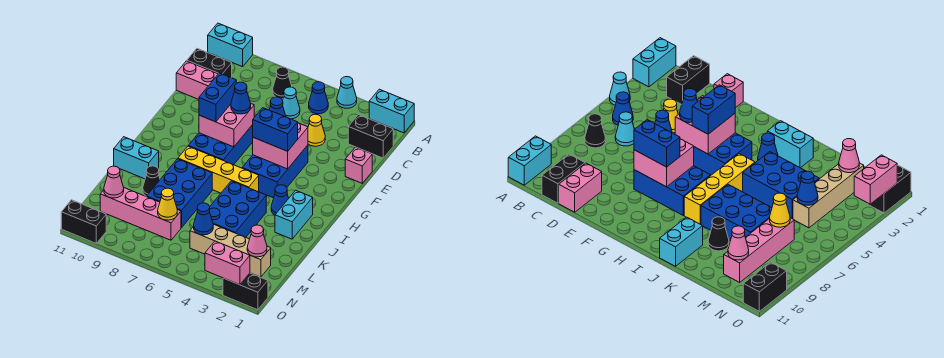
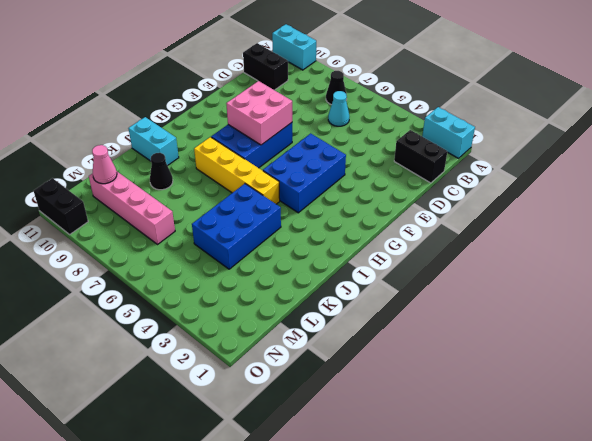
none -> cyan cone A4 level 1
none -> blue cone B5 level 1
none -> yellow cone D4 level 1
none -> pink brick D10:D11 level 1

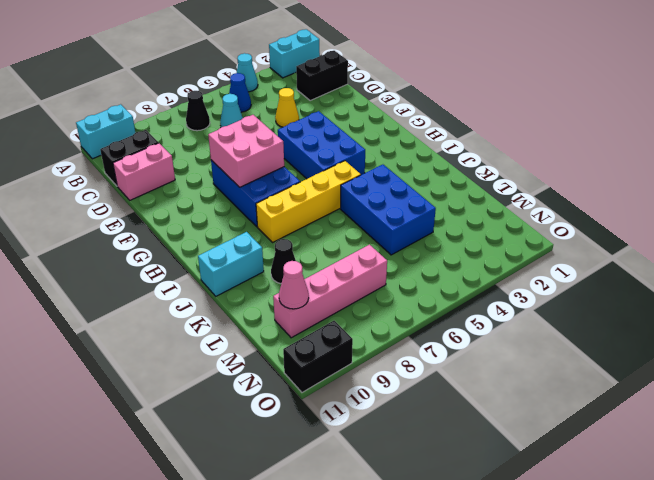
none -> pink brick E1 level 1
none -> cyan brick I2:J2 level 1
none -> blue cone I3 level 1
none -> blue brick J7:L8 level 1

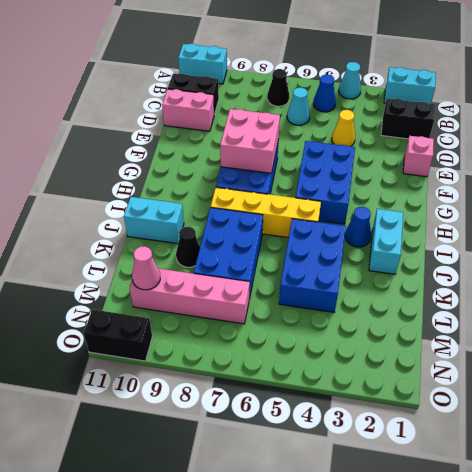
none -> tan brick M2:M5 level 1
none -> black brick O1:O2 level 1
none -> pink brick F4:G5 level 2
none -> pink cone M2 level 2

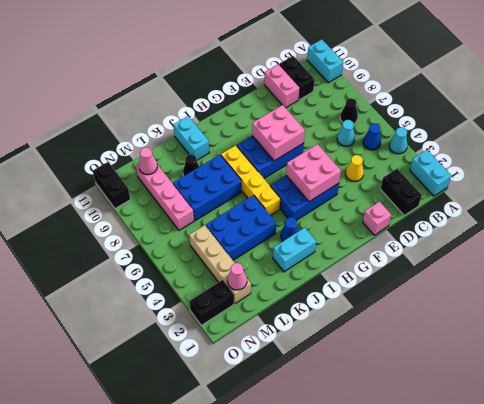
black brick N2:O2 level 1 -> black brick O1:O2 level 1
none -> blue cone M5 level 2
none -> yellow cone M7 level 2
none -> pink brick O2:O3 level 2
none -> blue cone F5 level 3

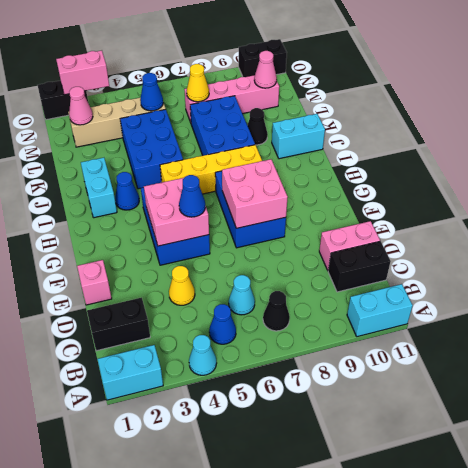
none -> blue cone F7 level 3
none -> blue brick F8:G8 level 3
none -> blue brick G4:G5 level 3

